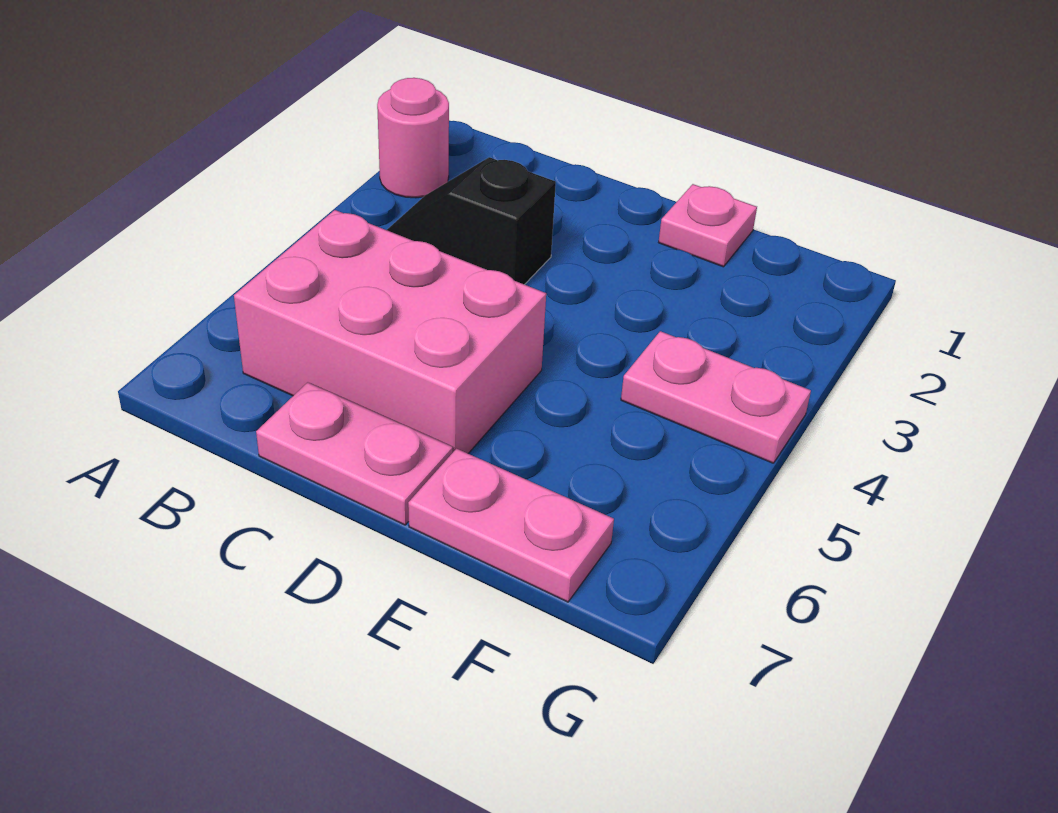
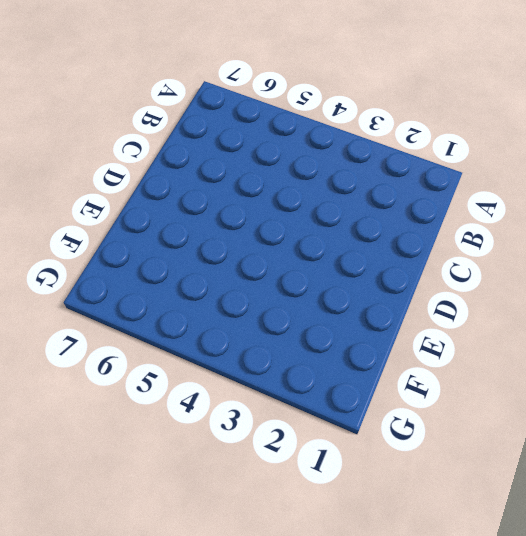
none -> pink round brick A2 level 1
none -> black slope B3:C3 level 1 top C

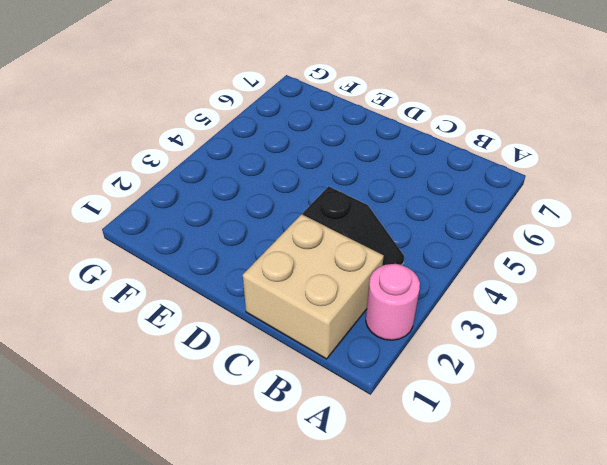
tan brick B1:C2 level 1 -> none
none -> pink brick B5:D6 level 1
none -> pink plate C7:D7 level 1

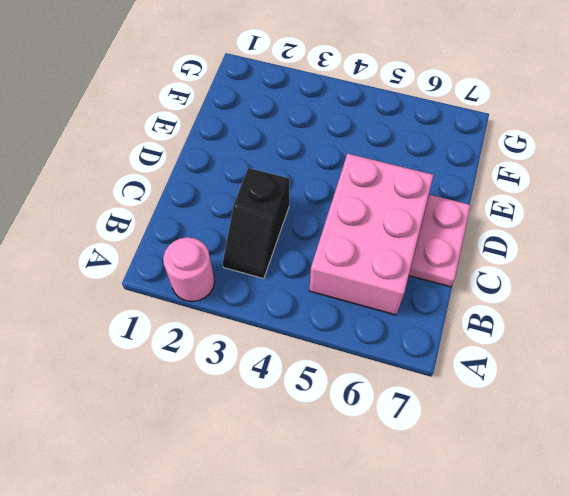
none -> pink plate E1 level 1
none -> pink plate E7:F7 level 1

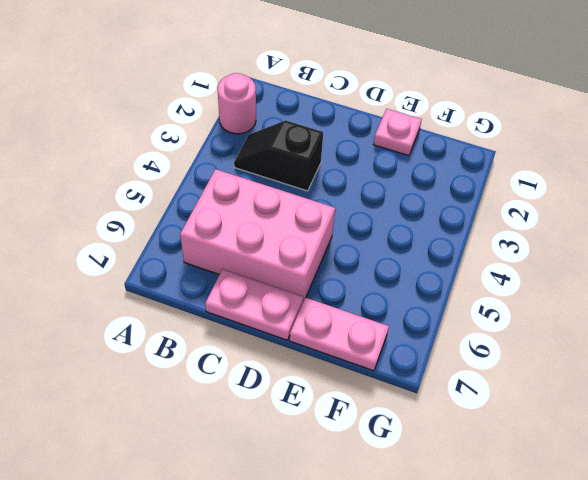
none -> pink plate F4:G4 level 1

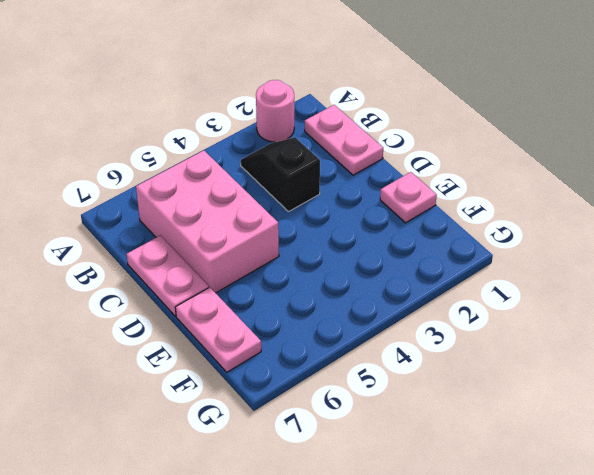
pink plate B1:C1 level 1 -> pink plate F4:G4 level 1

